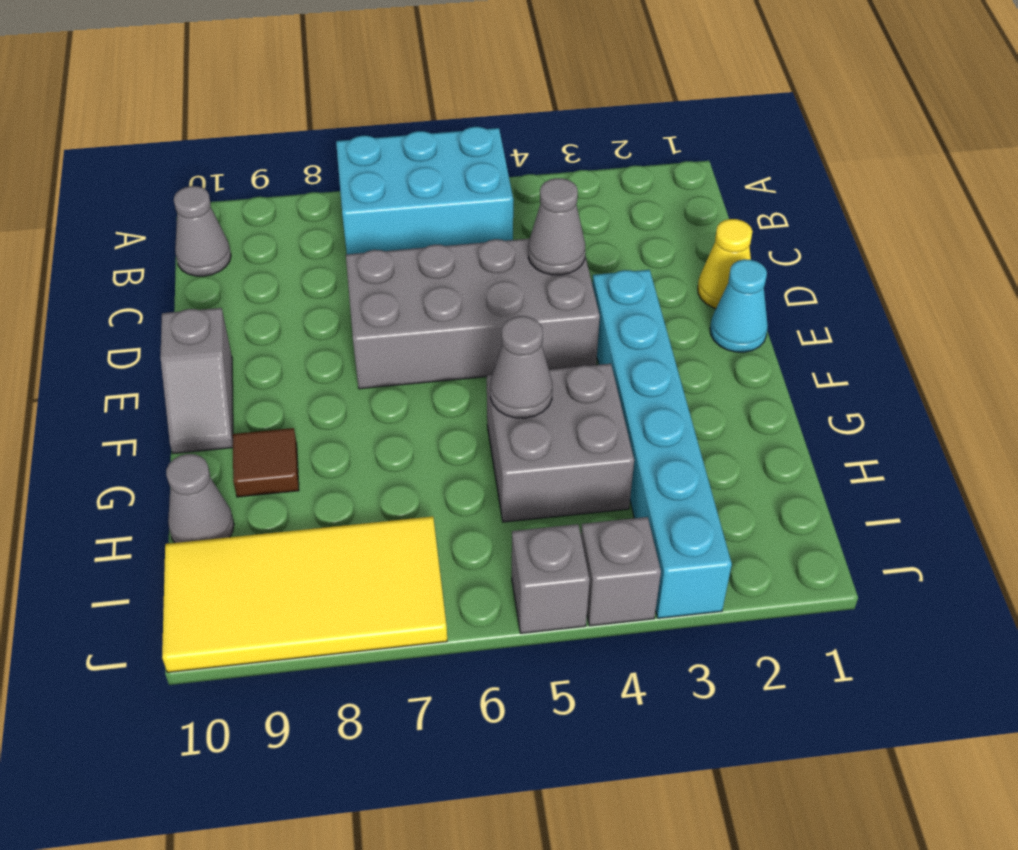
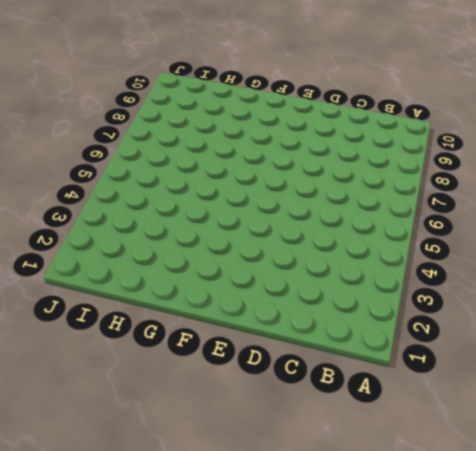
none -> cyan brick A5:B7 level 1
none -> grey cone B10 level 1
none -> yellow cone D1 level 1

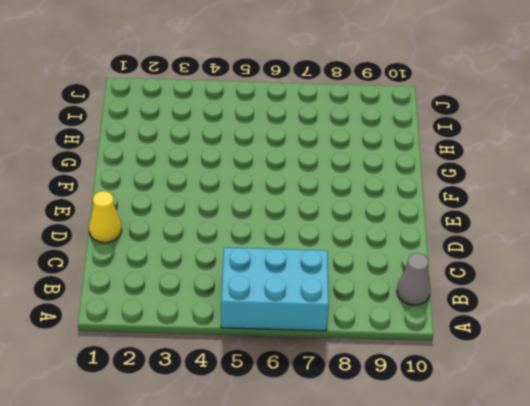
none -> grey brick D4:E7 level 1
none -> cyan cone E1 level 1
none -> cyan brick E3:J3 level 1

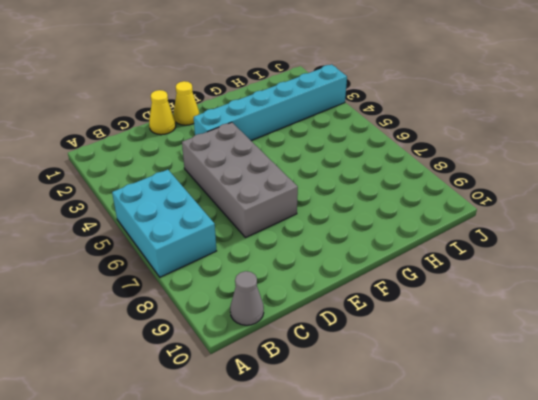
yellow cone E1 level 1 -> cyan cone E1 level 1
none -> grey slope E10:F10 level 1 top E
none -> grey brick G4:H5 level 1
none -> brown tile G9 level 1

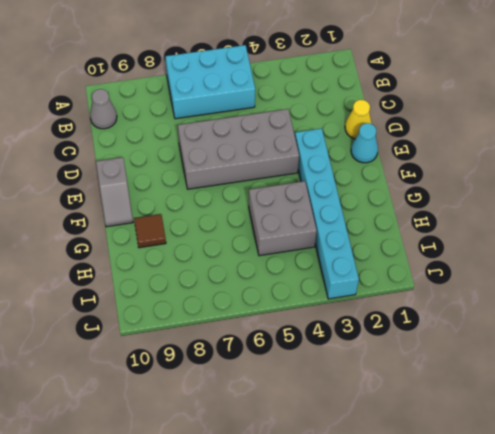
none -> grey cone H10 level 1
none -> yellow tile I7:J10 level 1
none -> grey brick J4 level 1

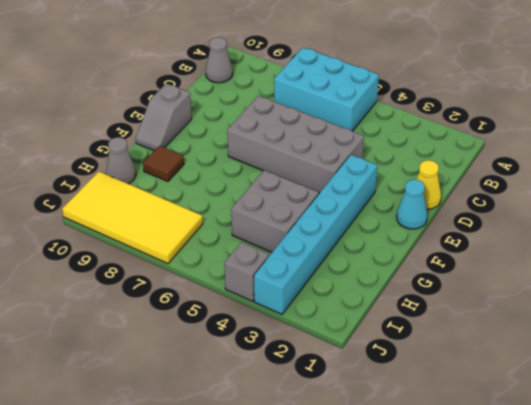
none -> grey brick J5 level 1
none -> grey cone D4 level 2
none -> grey cone G5 level 2

